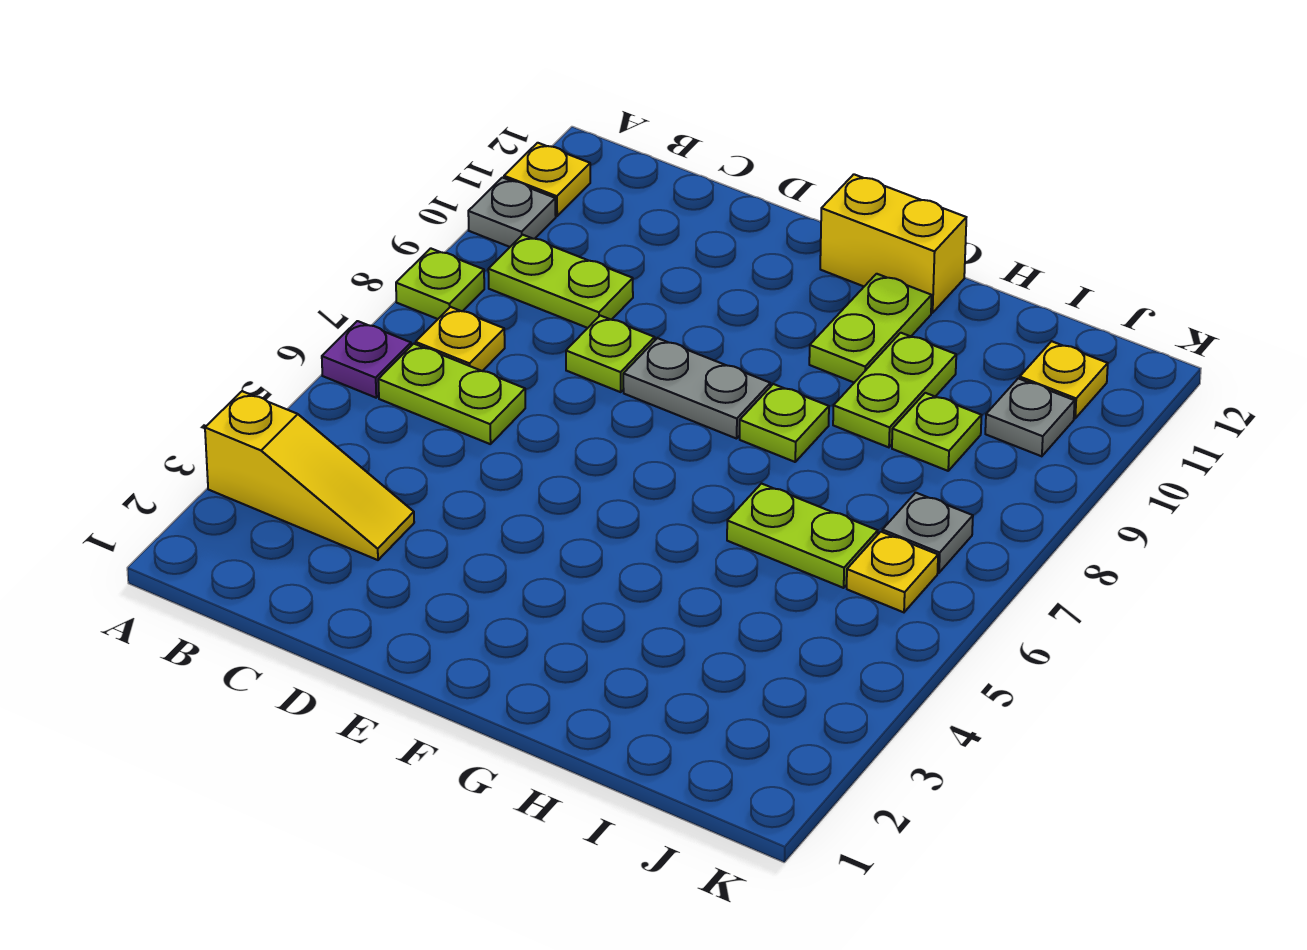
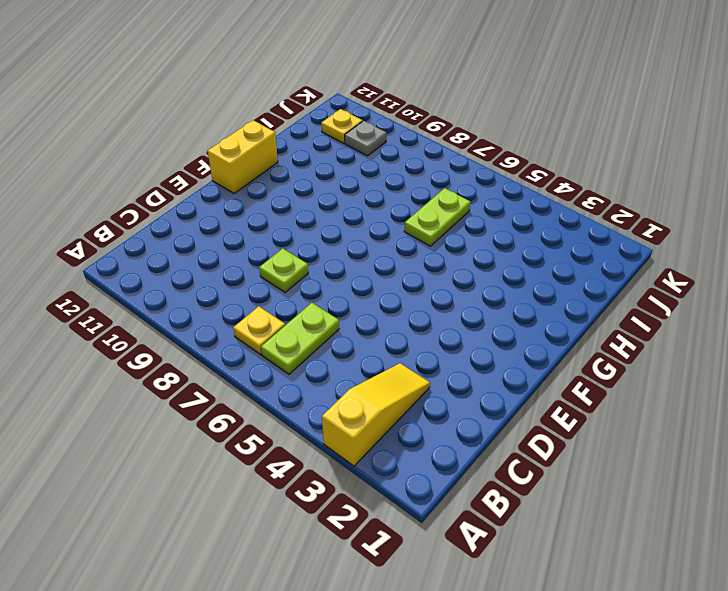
none -> purple plate A6 level 1
none -> lime plate A8 level 1
none -> grey plate A10 level 1

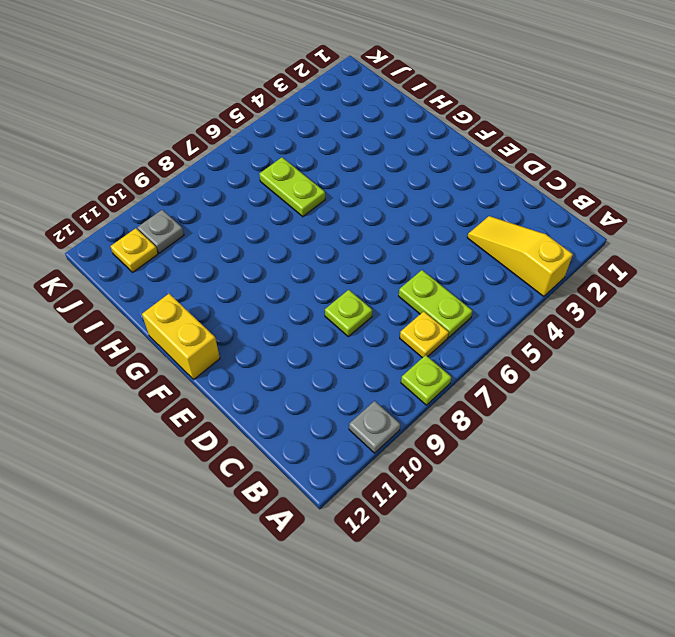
none -> purple plate A6 level 1
none -> yellow plate A11 level 1
none -> lime plate B9:C9 level 1

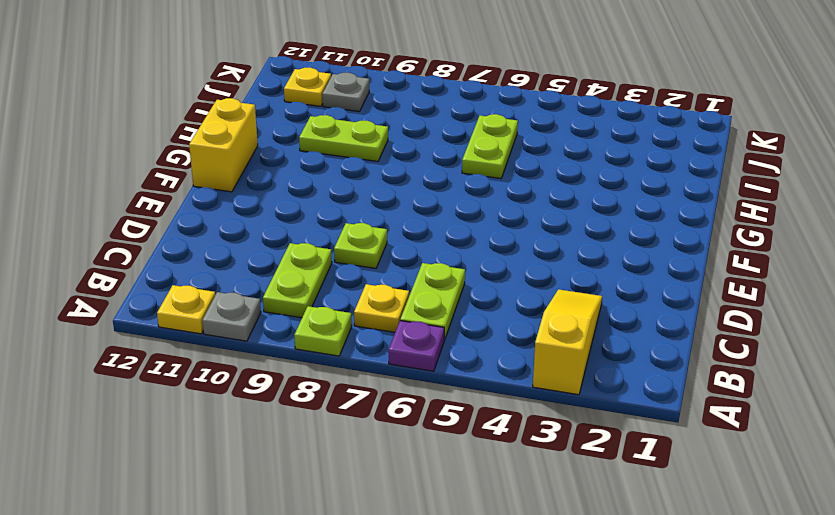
none -> grey plate E8:F8 level 1
none -> lime plate G8 level 1
none -> lime plate G10:G11 level 1

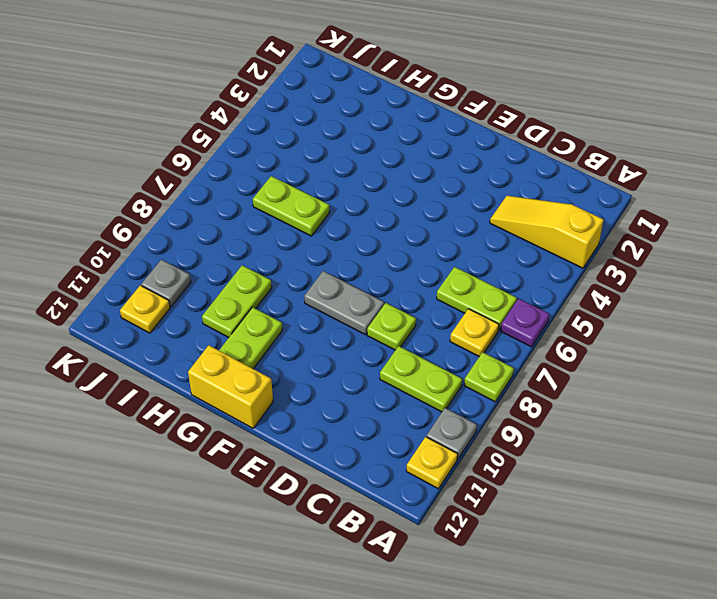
none -> lime plate G8 level 1
none -> lime plate I9 level 1
none -> yellow plate J6 level 1

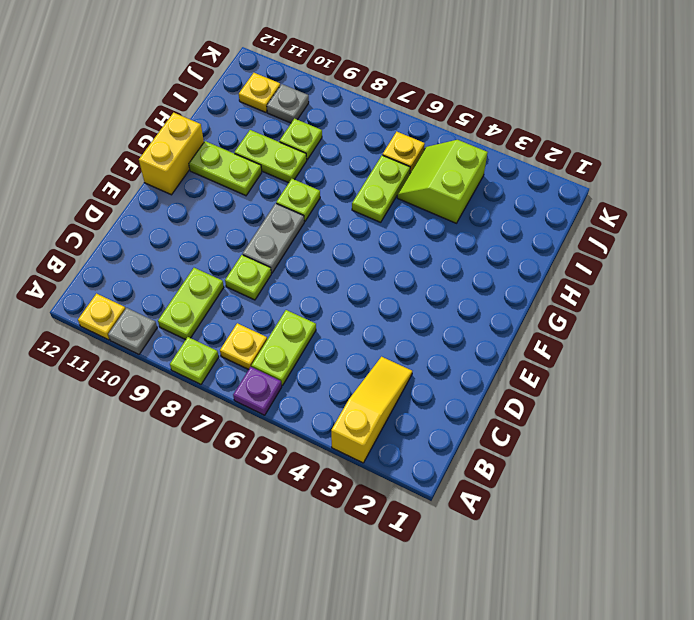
lime slope I4:J5 level 1 top 4 -> none
none -> grey plate J7 level 1

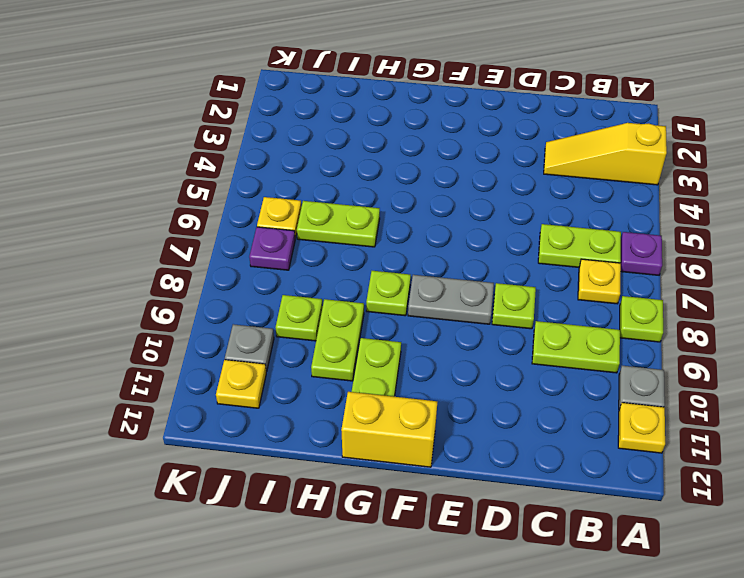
purple plate J7 level 1 -> grey plate J7 level 1

